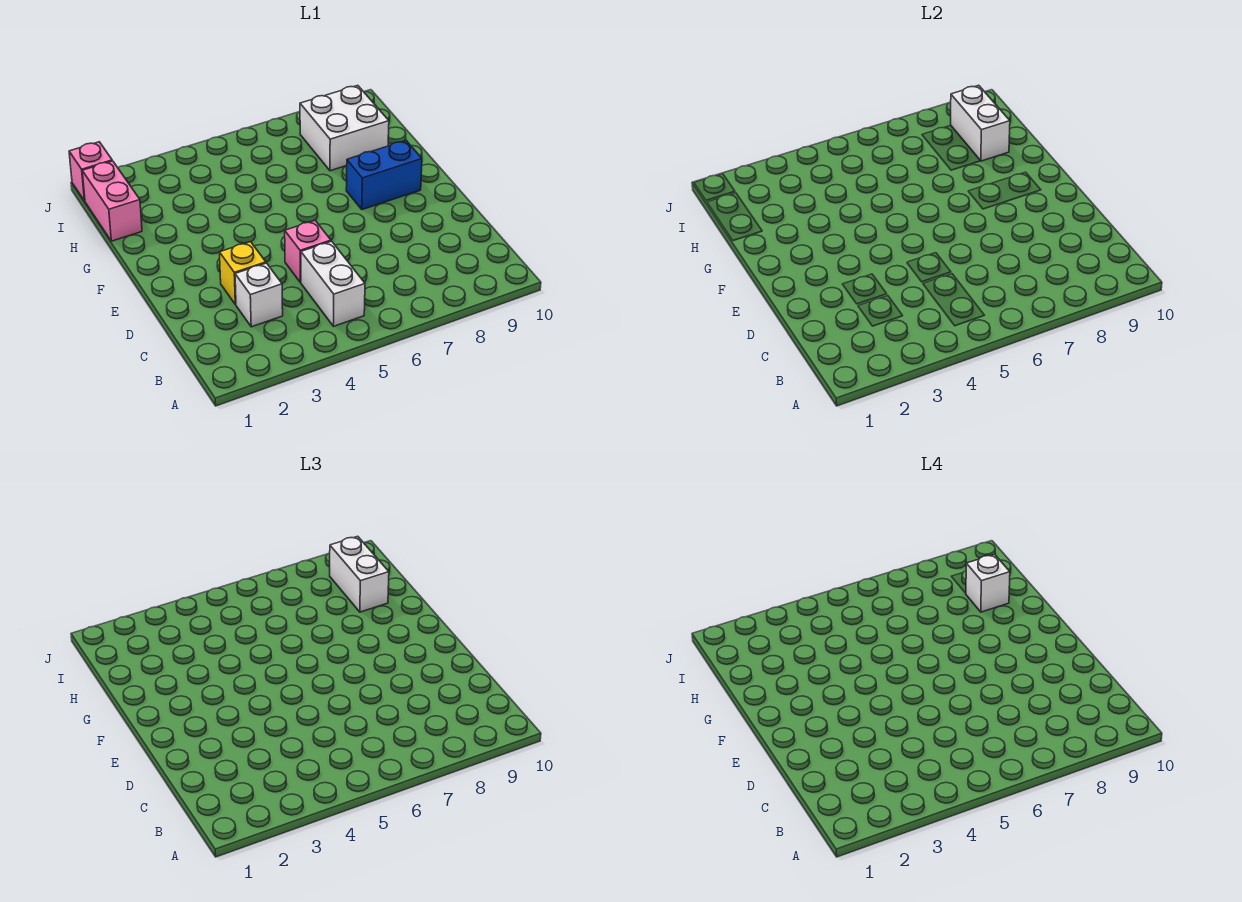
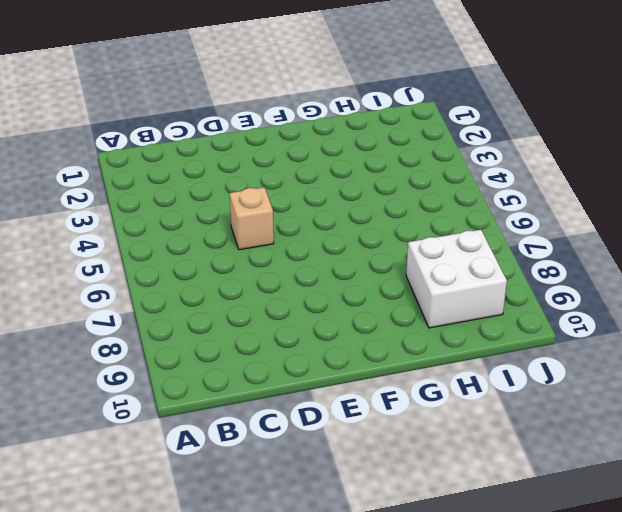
tan brick D5 level 1 -> pink brick D5 level 1
none -> white brick B5:C5 level 1
none -> white brick C3 level 1

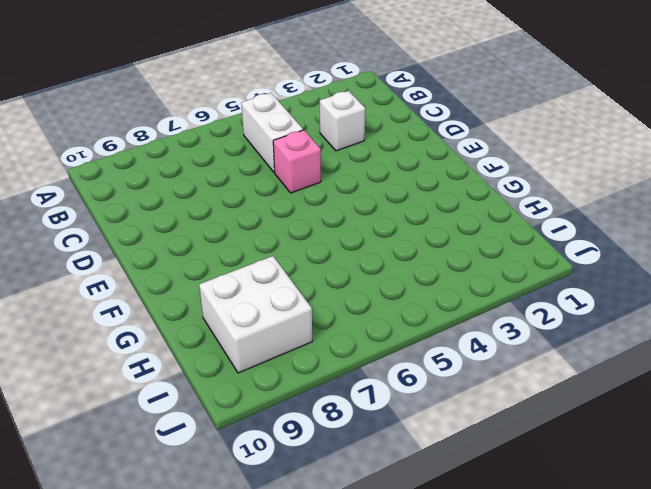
none -> yellow brick D3 level 1
none -> blue brick F8:F9 level 1

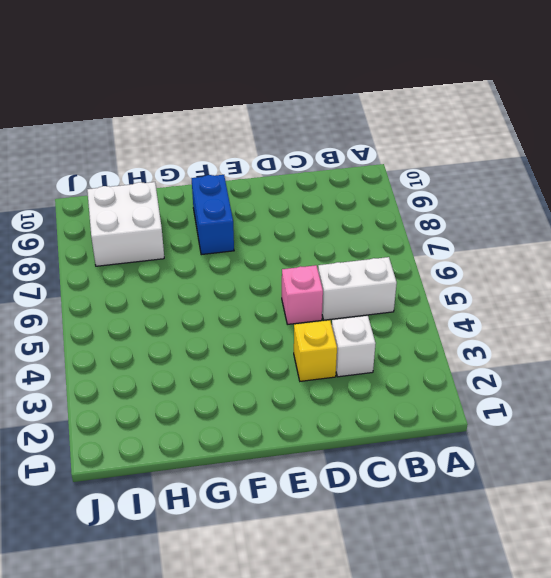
none -> pink brick H1:I1 level 1
none -> pink brick J1 level 1

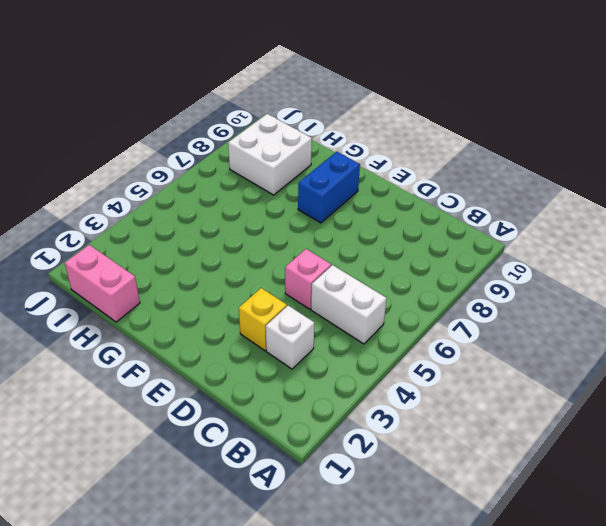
none -> pink brick J1 level 1
none -> white brick H9:I9 level 2

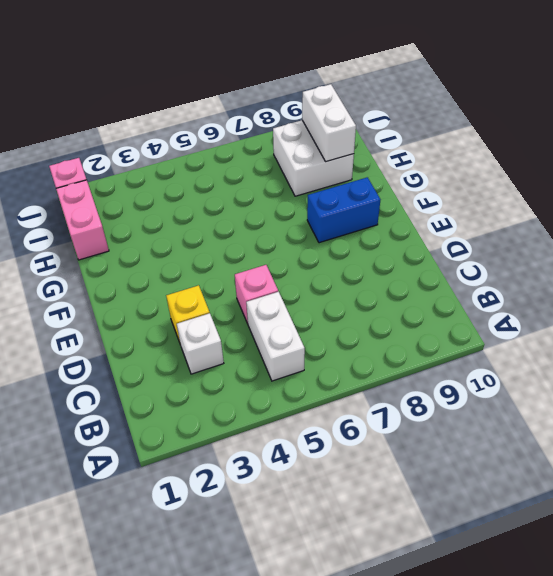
none -> white brick H9:I9 level 3
none -> white brick H9 level 4

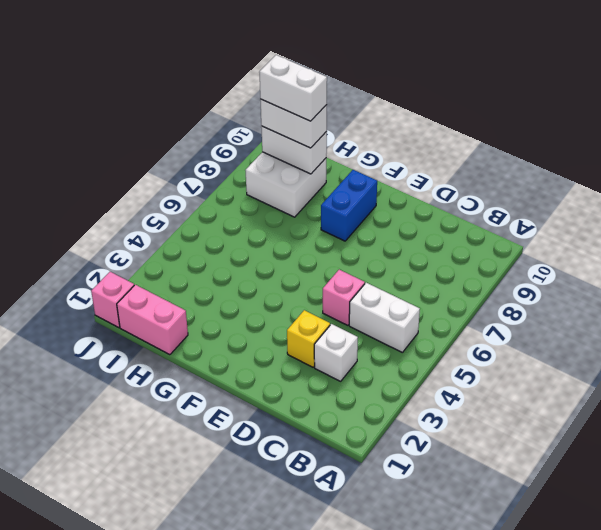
white brick H9:I9 level 4 -> white brick H9 level 4

